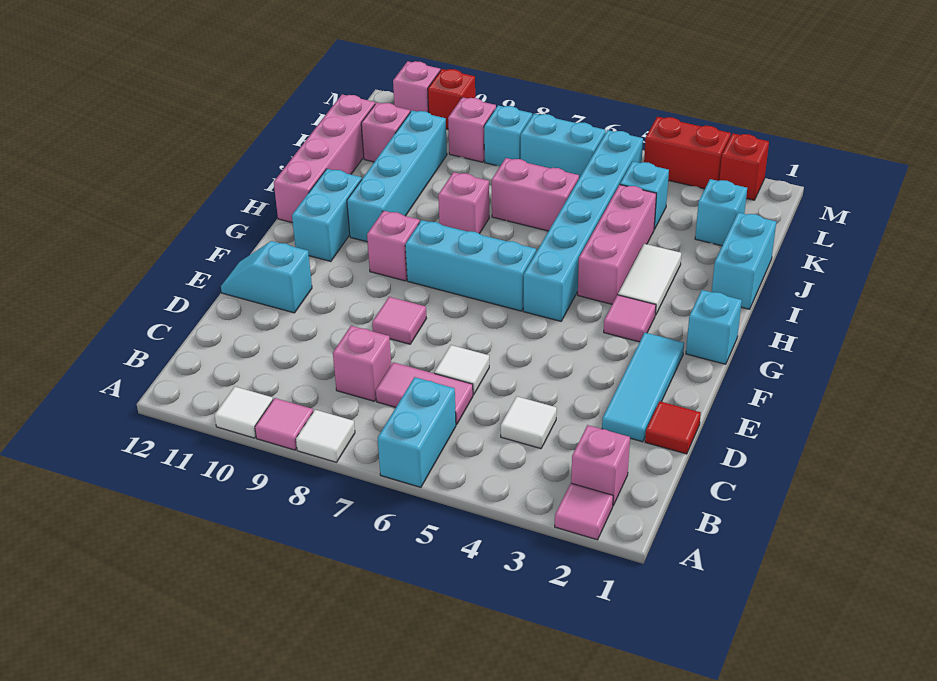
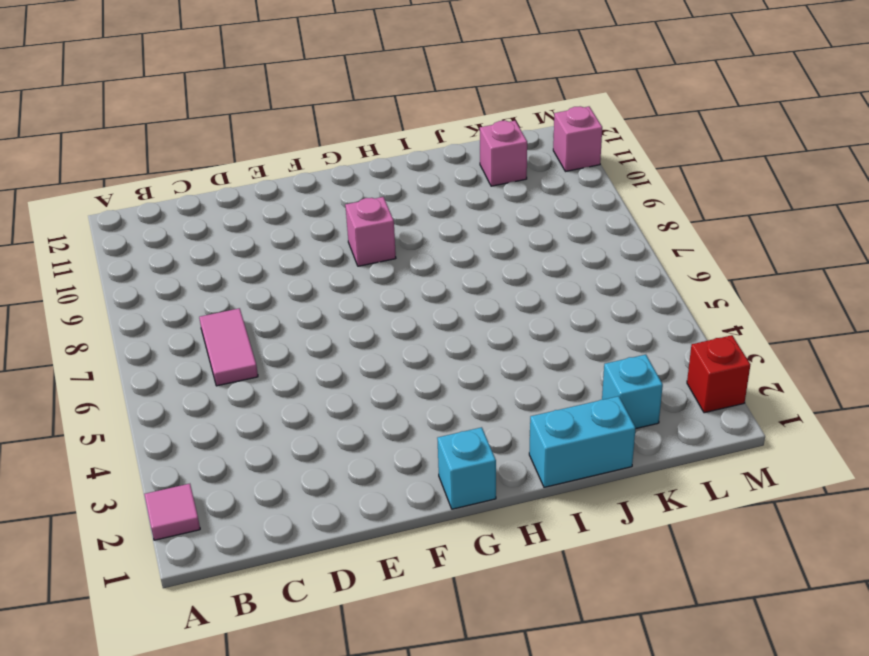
none -> cyan brick A6:B6 level 1
none -> white tile A8 level 1
none -> pink tile A9 level 1
none -> white tile A10 level 1

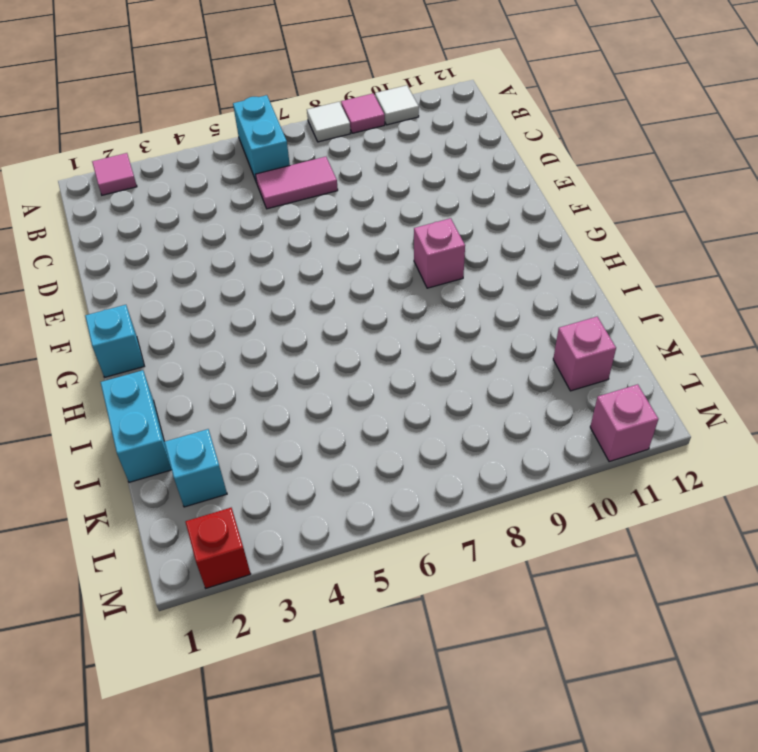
none -> pink brick B2 level 1
none -> white tile C4 level 1
none -> pink brick C8 level 1
none -> red tile D1 level 1

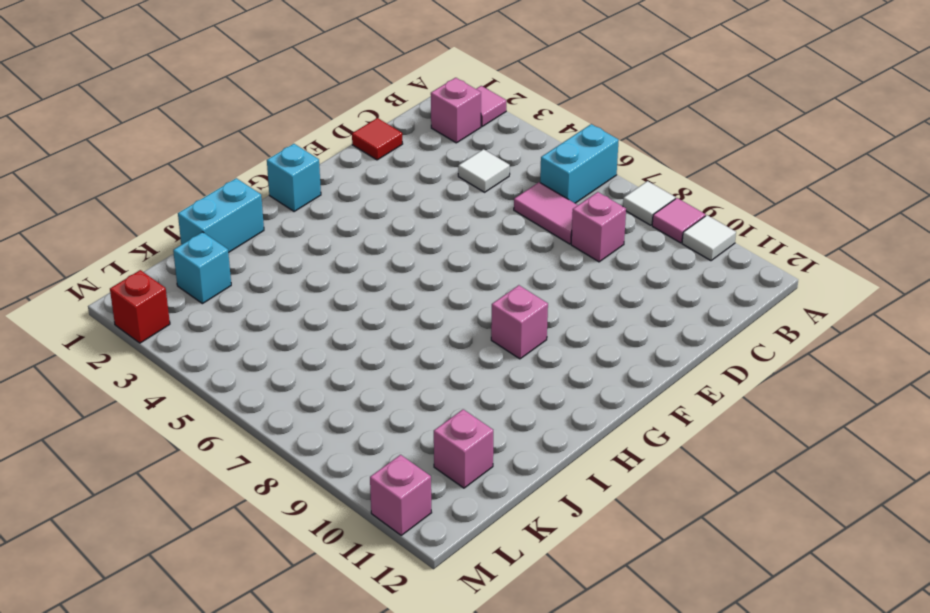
none -> cyan tile D2:F2 level 1
none -> white tile D6 level 1
none -> pink tile E8 level 1
none -> cyan slope E11:E12 level 1 top 11

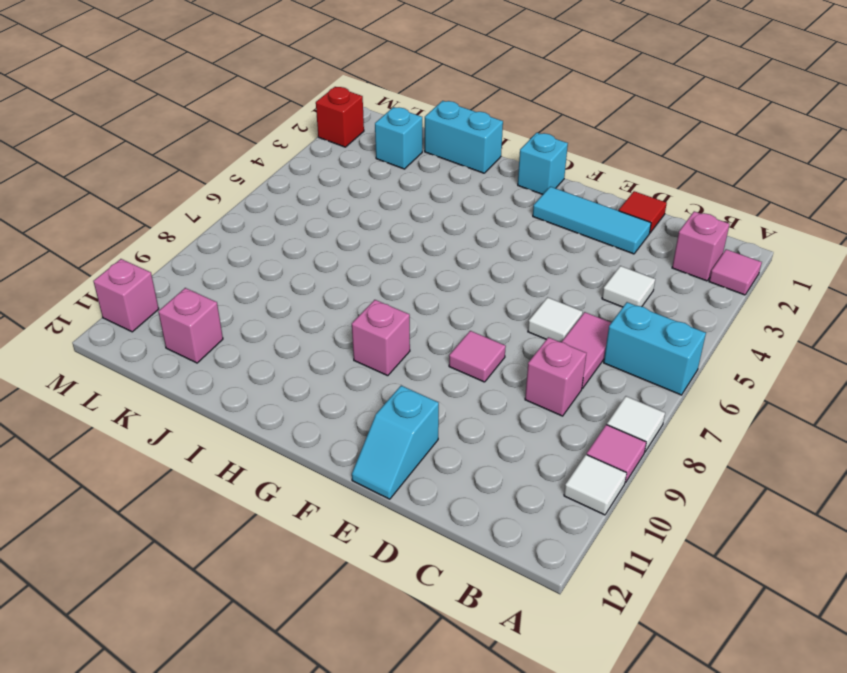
none -> pink tile G3 level 1
none -> cyan brick G5:L5 level 1
none -> cyan brick G6:G8 level 1
none -> cyan brick G11:H11 level 1

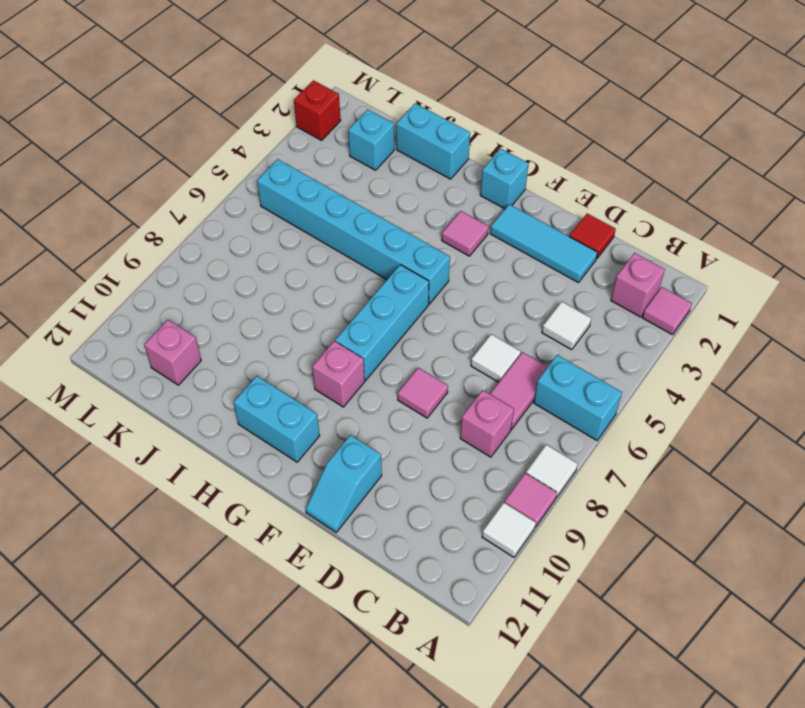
none -> white tile H3:I3 level 1
none -> pink brick H4:J4 level 1
none -> cyan brick H10:K10 level 1
none -> pink brick H12:K12 level 1

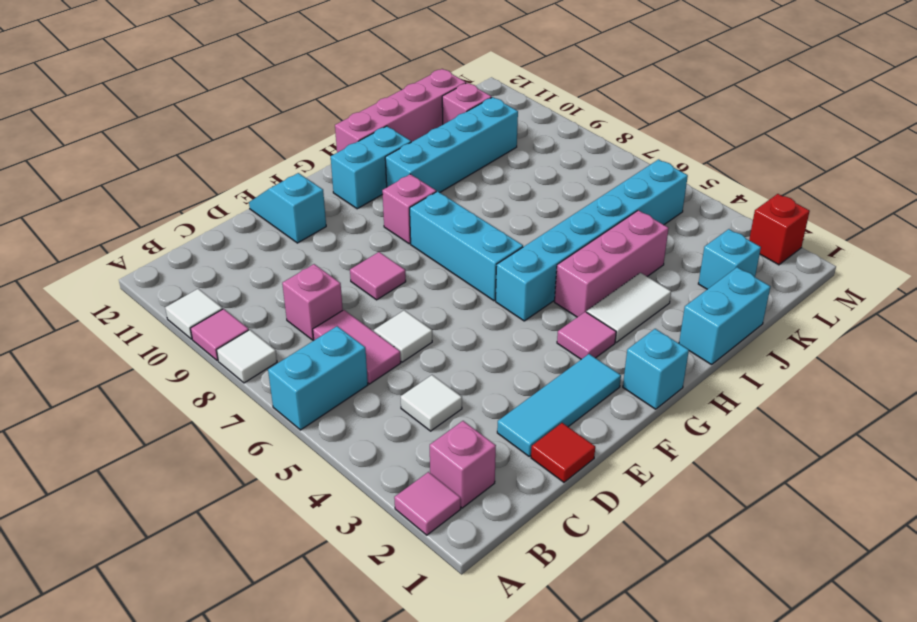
none -> pink brick I8 level 1
none -> pink brick J6:J7 level 1
none -> cyan brick K4 level 1
none -> cyan brick L6:L7 level 1

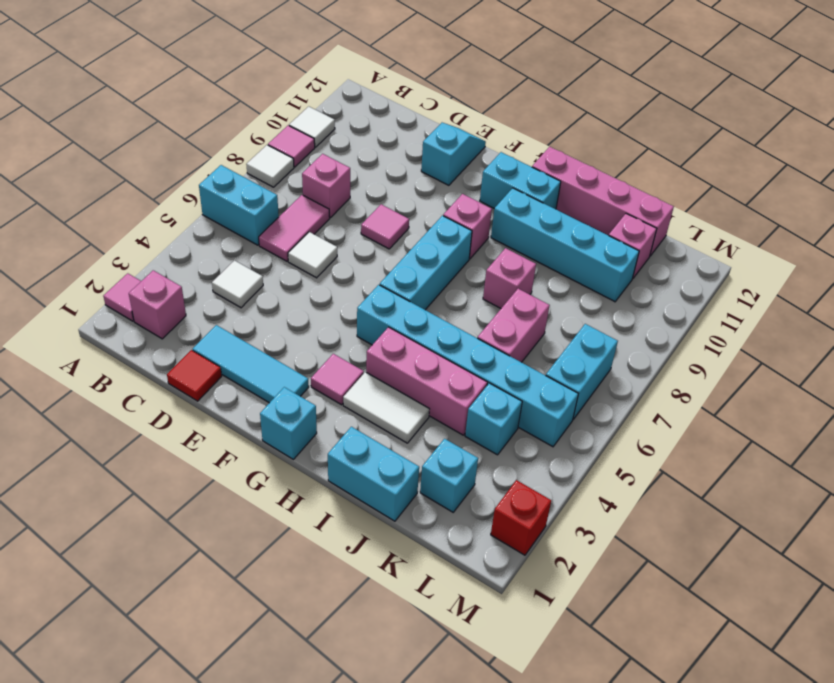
none -> cyan brick L8 level 1
none -> pink brick L9 level 1
none -> red brick M3:M4 level 1
none -> red brick M10 level 1

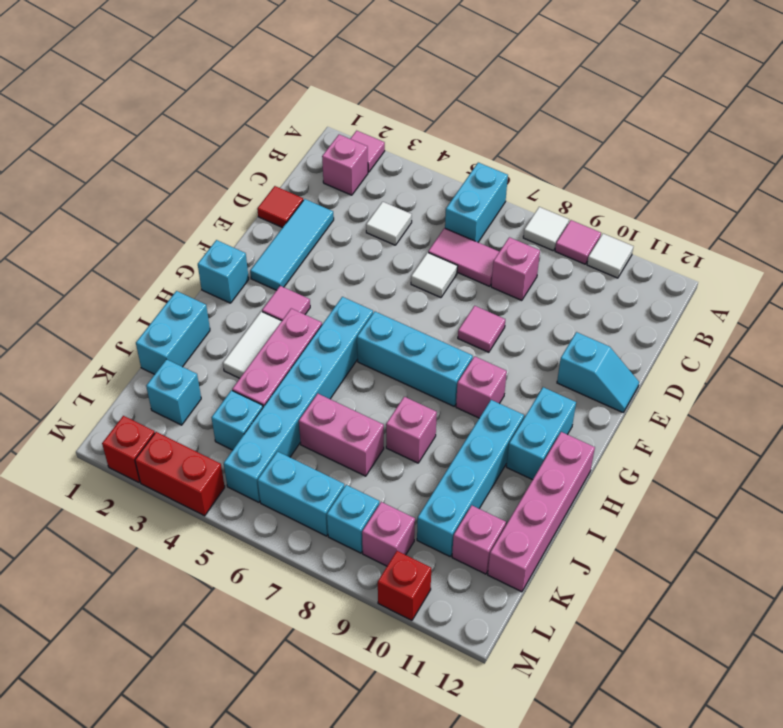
none -> pink brick M11 level 1

